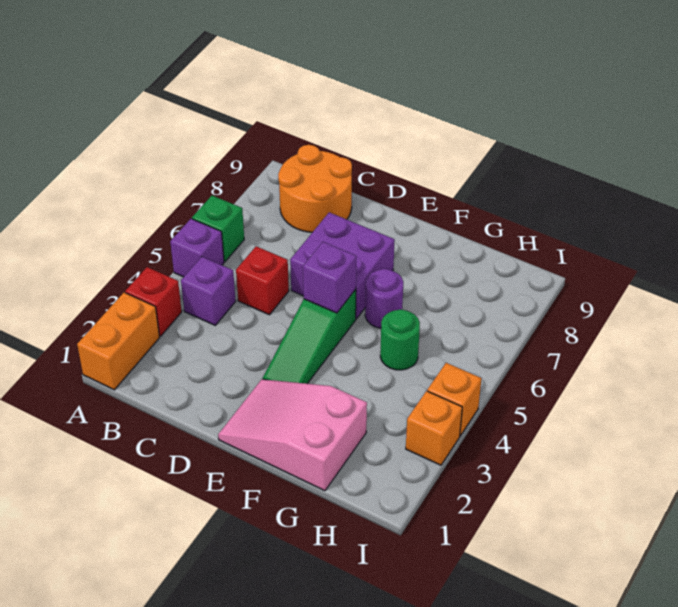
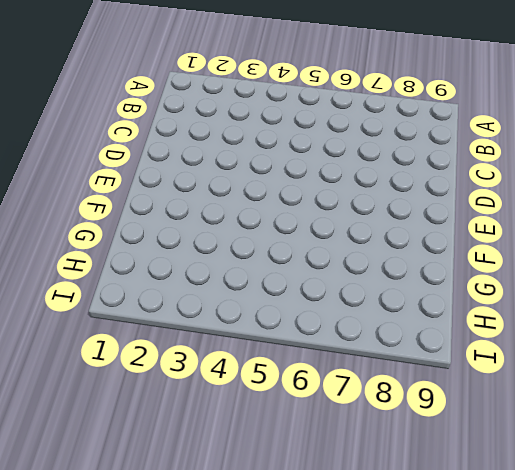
none -> orange brick A1:A2 level 1
none -> red brick A3 level 1
none -> purple brick A5 level 1

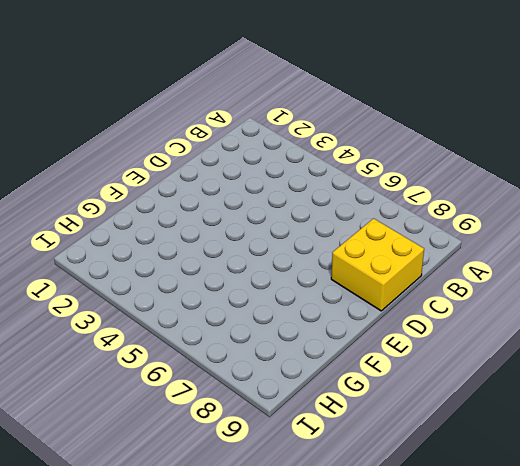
yellow brick C8:D9 level 1 -> orange round brick B8:C9 level 1
none -> orange brick A1:A2 level 1
none -> red brick A3 level 1
none -> purple brick A5 level 1

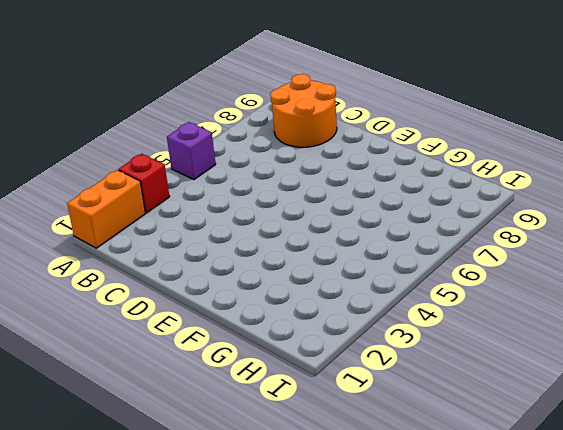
none -> green brick A6 level 1
none -> purple brick B4 level 1
none -> red brick C5 level 1

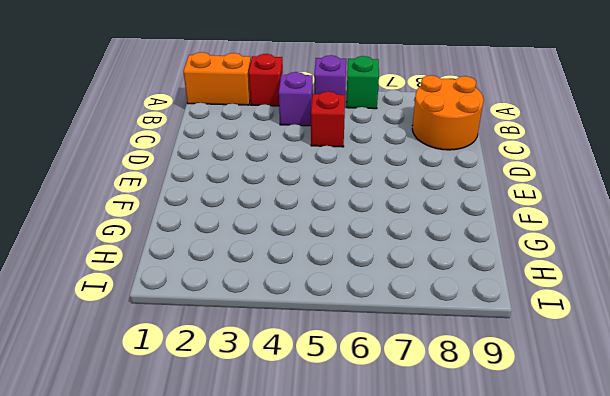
none -> purple brick D6:E7 level 1
none -> pink slope E1:G2 level 1 top G
none -> green slope E3:E5 level 1 top 5

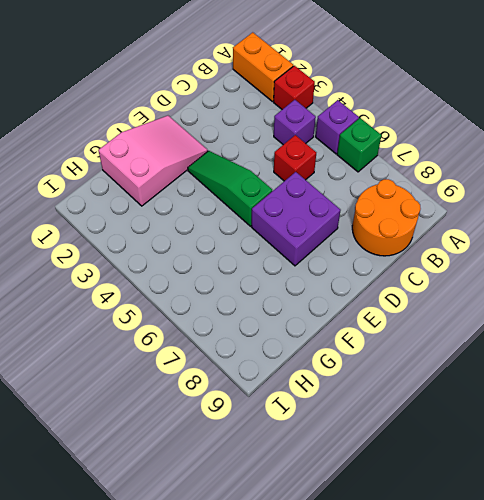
none -> purple round brick F6 level 1
none -> green round brick G5 level 1
none -> orange brick I3 level 1

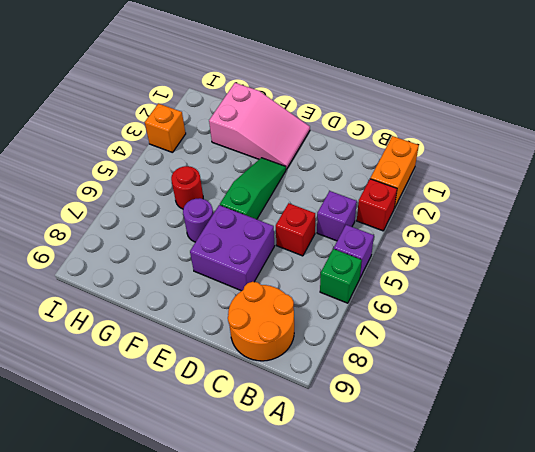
red round brick G5 level 1 -> green round brick G5 level 1
none -> orange brick I4 level 1
none -> purple brick E5 level 2

